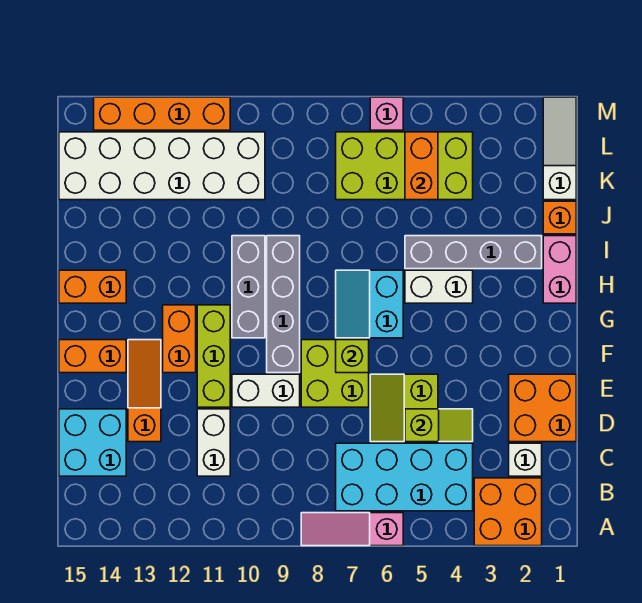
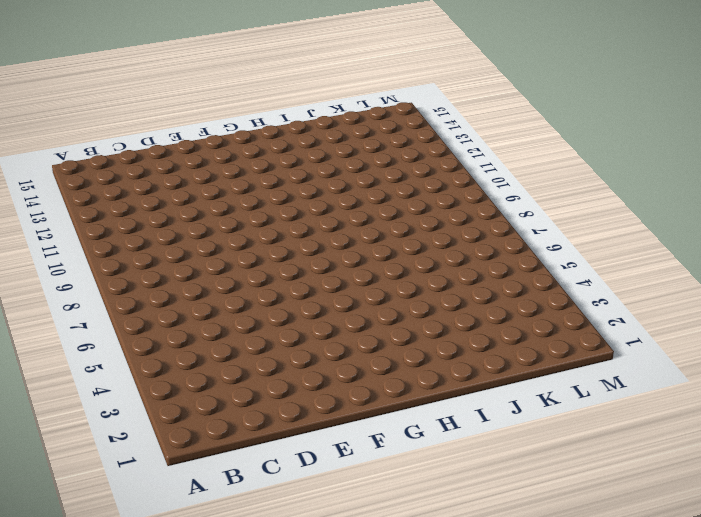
none -> orange brick A2:B3 level 1
none -> pink slope A6:A8 level 1 top 6
none -> cyan brick B4:C7 level 1
none -> white brick C2 level 1

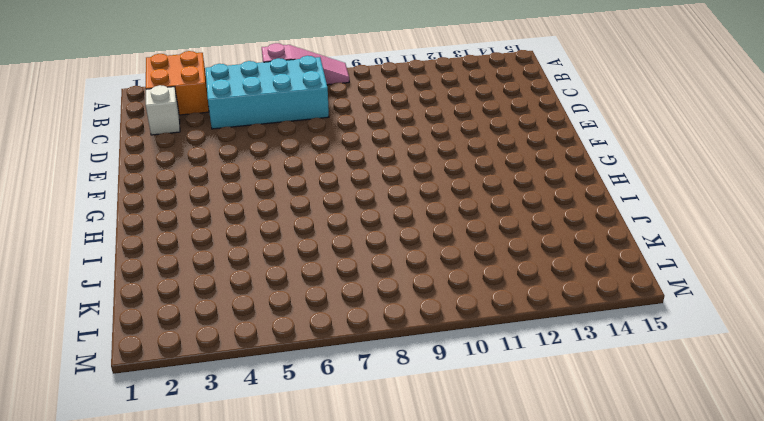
none -> white brick C11:D11 level 1
none -> cyan brick C14:D15 level 1
none -> orange brick D1:E2 level 1
none -> lime slope D5:E6 level 1 top 5

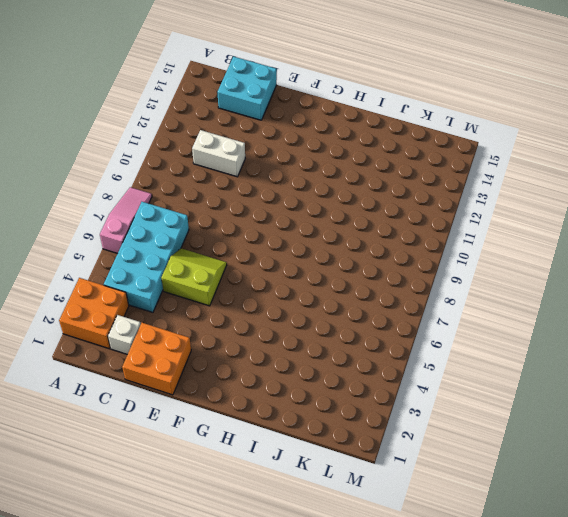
none -> orange slope D13:F13 level 1 top D
none -> lime brick E7:F8 level 1
none -> white brick E9:E10 level 1
none -> lime brick E11:G11 level 1

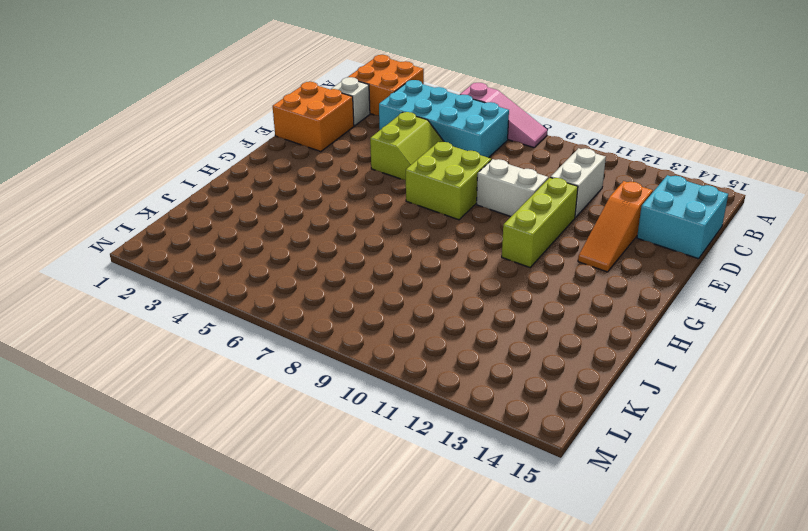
none -> grey brick F9:I9 level 1
none -> orange brick F12:G12 level 1
none -> orange brick F14:F15 level 1
none -> cyan slope G6:H7 level 1 top 6

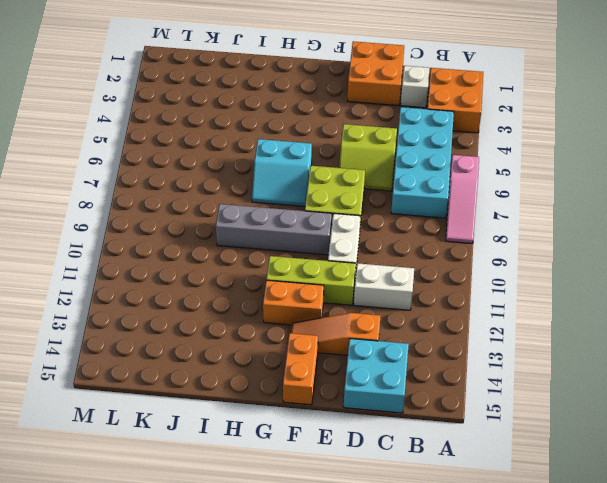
none -> grey brick G10:I10 level 1
none -> pink brick H1:I1 level 1
none -> white brick H4:H5 level 1
none -> orange brick H14:H15 level 1

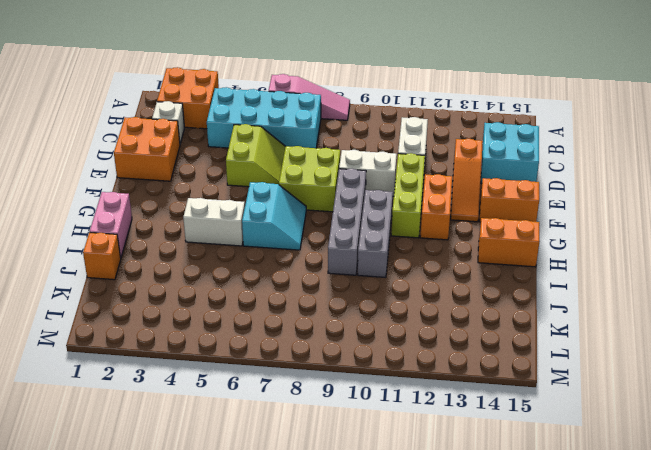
none -> grey brick I2:I5 level 1
none -> white slope K1:M1 level 1 top K
none -> lime brick K4:L7 level 1
none -> white brick K10:L15 level 1

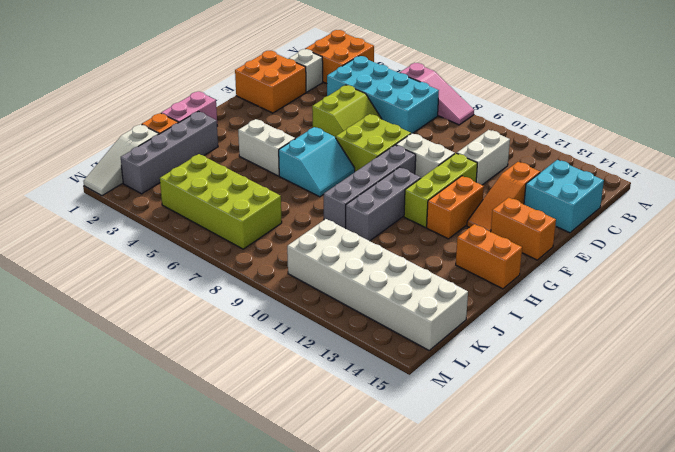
grey brick I2:L2 level 1 -> grey brick I2:I5 level 1
none -> pink brick M6 level 1
none -> orange brick M11:M14 level 1
none -> lime slope D4:D5 level 2 top 5
none -> lime brick F7 level 2

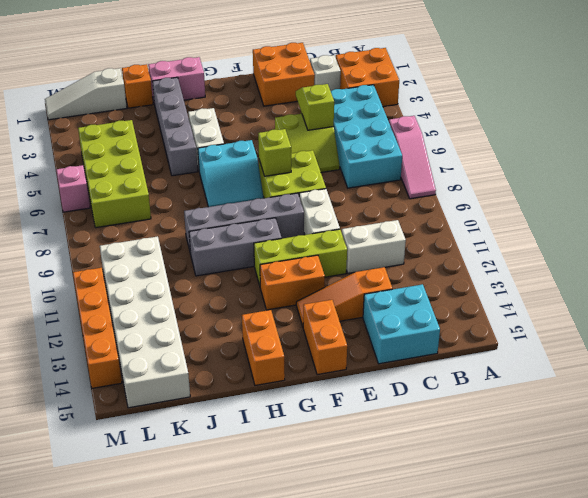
none -> orange brick K5:L5 level 2

